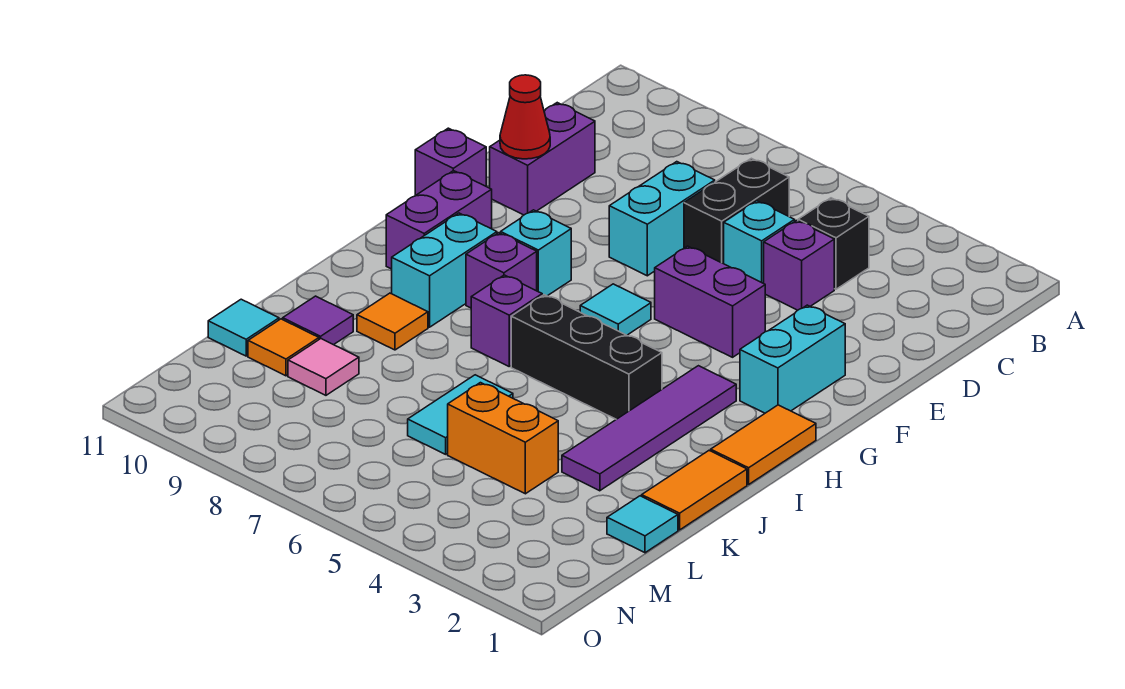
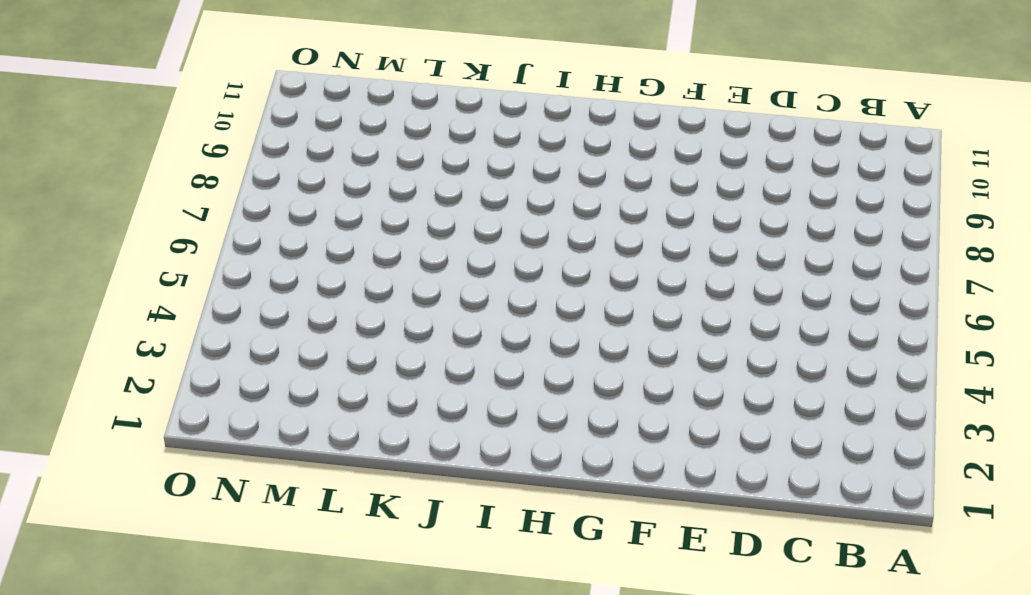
none -> black brick C4 level 1
none -> black brick C6:D6 level 1
none -> purple brick D4 level 1

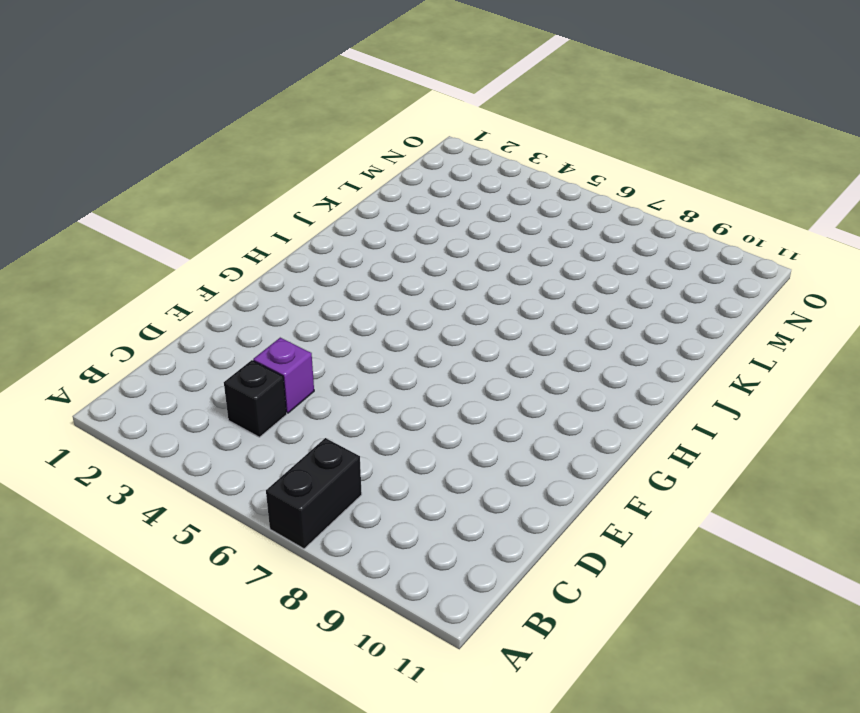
black brick A7:B7 level 1 -> black brick C6:D6 level 1
none -> cyan brick D5 level 1
none -> cyan brick D7:E7 level 1
none -> purple brick D10:E10 level 1

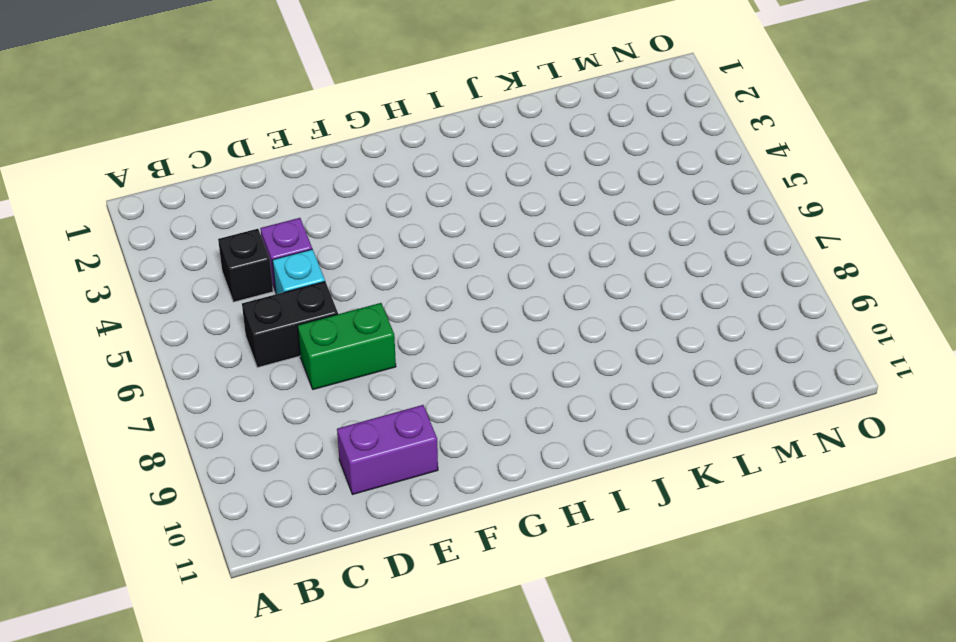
green brick D7:E7 level 1 -> cyan brick D7:E7 level 1
none -> cyan brick F2:G2 level 1
none -> purple brick F4:F5 level 1
none -> purple brick F11 level 1

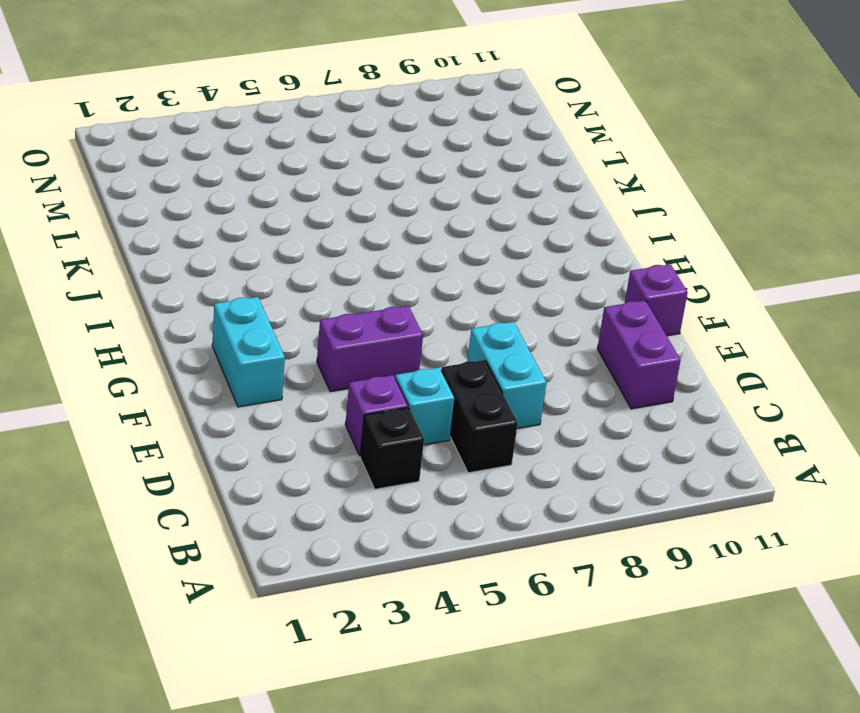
none -> cyan tile G6 level 1
none -> cyan brick G8 level 1
none -> purple brick G10:H10 level 1

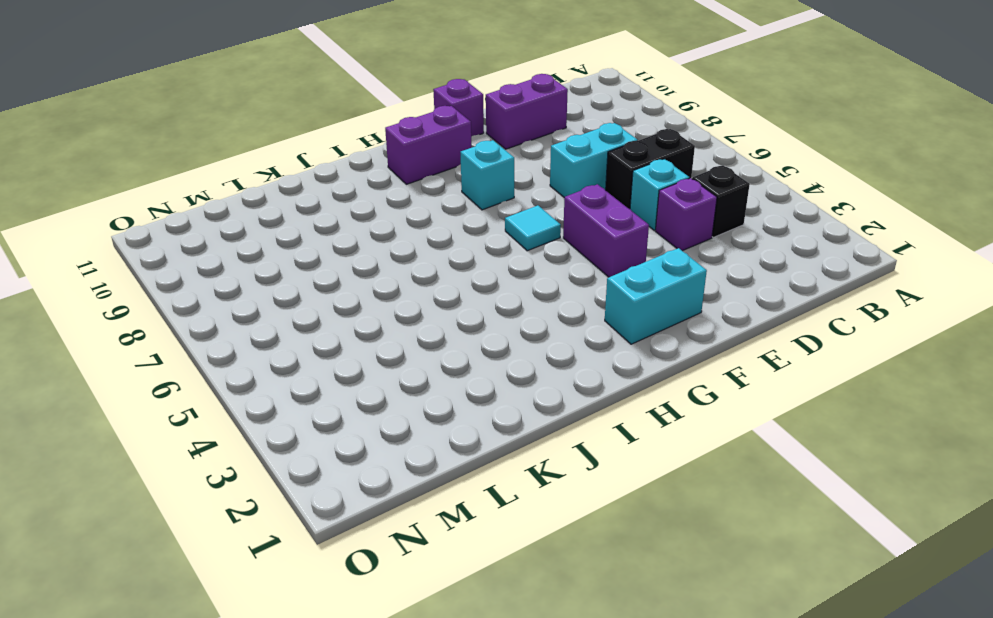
none -> orange tile H1:I1 level 1
none -> purple tile H3:K3 level 1
none -> purple brick H8 level 1

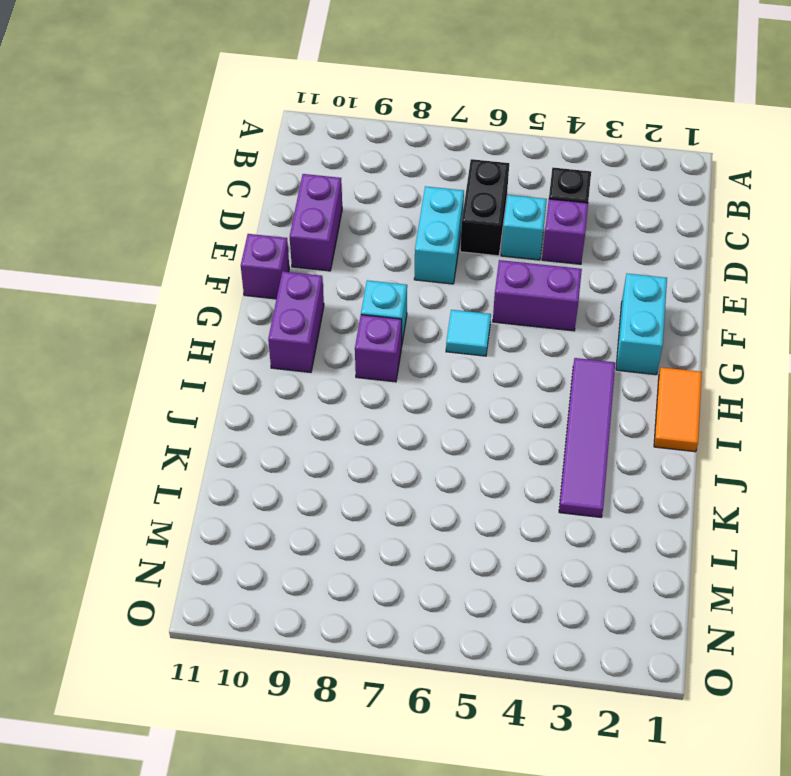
none -> cyan brick H9:I9 level 1
none -> black brick I4:I6 level 1
none -> purple brick I7 level 1

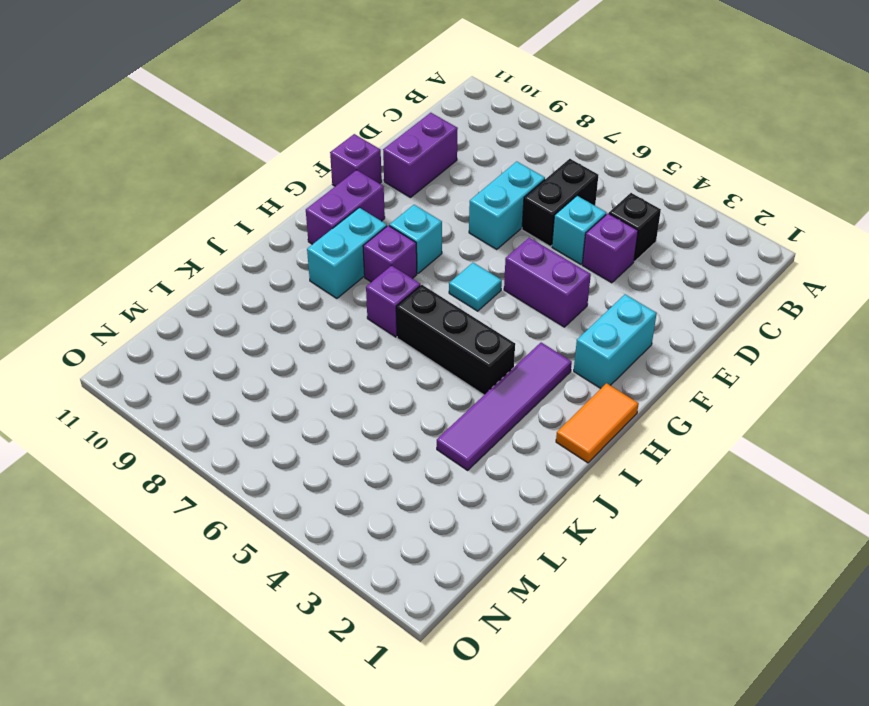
none -> orange tile J1:K1 level 1
none -> orange tile J9 level 1
none -> cyan tile K6:L6 level 1

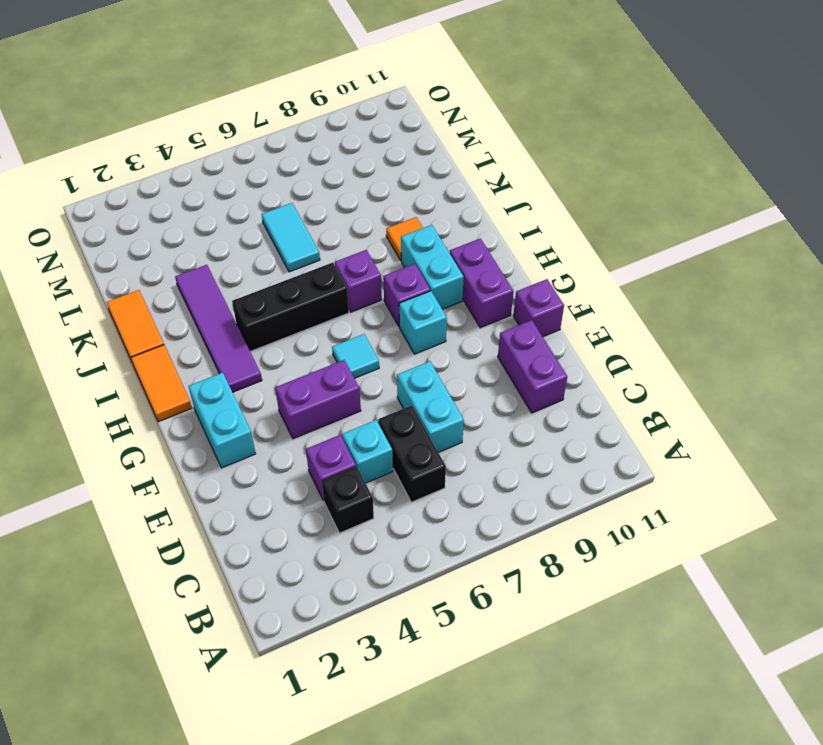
none -> purple tile K10 level 1
none -> cyan tile L1 level 1
none -> orange brick L4:L5 level 1

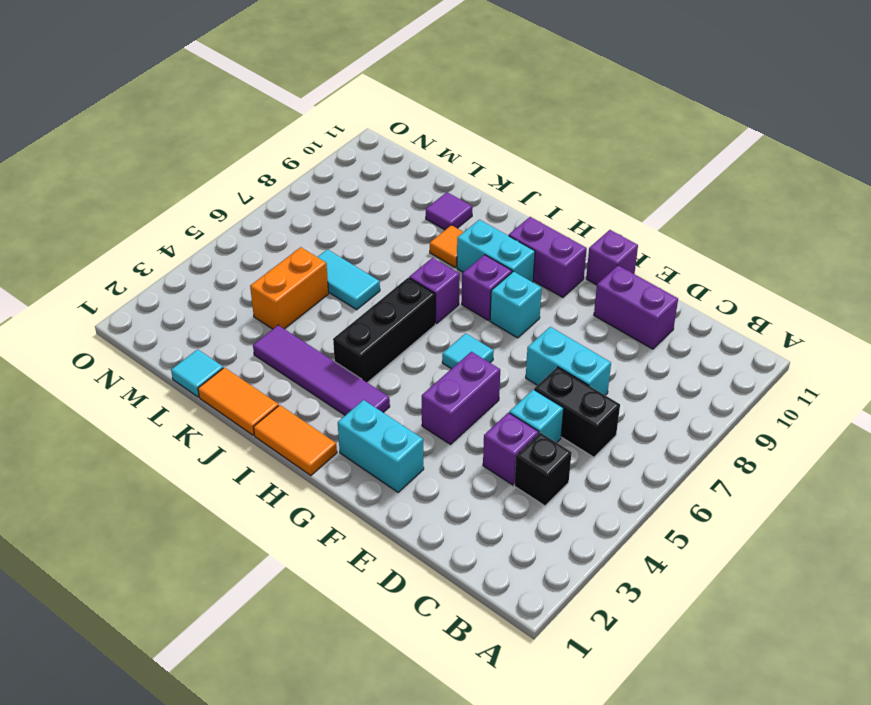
none -> pink tile L9 level 1
none -> orange tile L10 level 1
none -> cyan tile L11 level 1

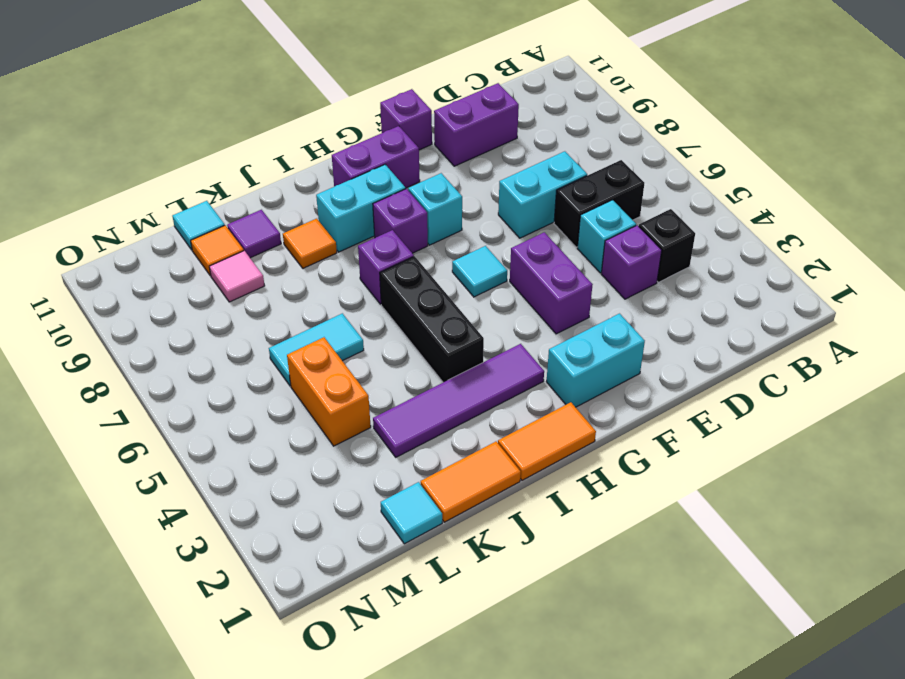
none -> red cone E10 level 2

